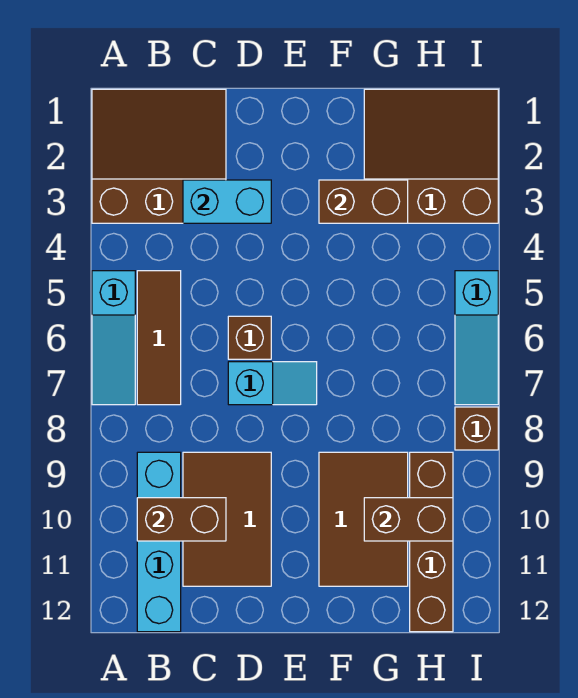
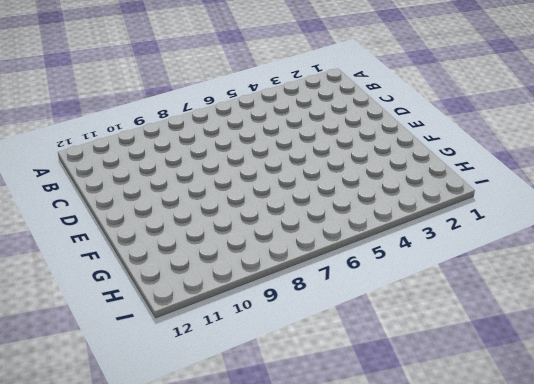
none -> brown slope A1:C3 level 1 top 3
none -> cyan slope A5:A7 level 1 top 5
none -> brown tile B5:B7 level 1

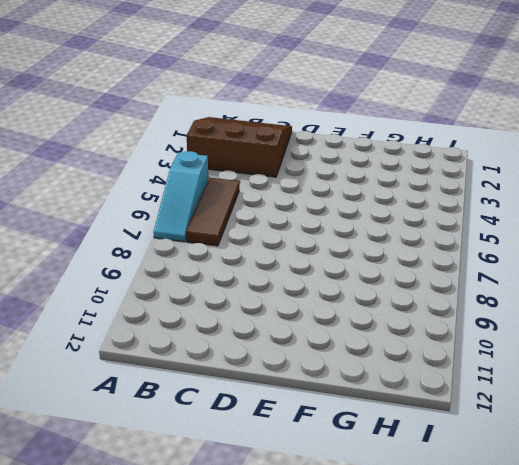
none -> cyan brick B9:B12 level 1
none -> brown tile C9:D11 level 1
none -> brown brick D6 level 1

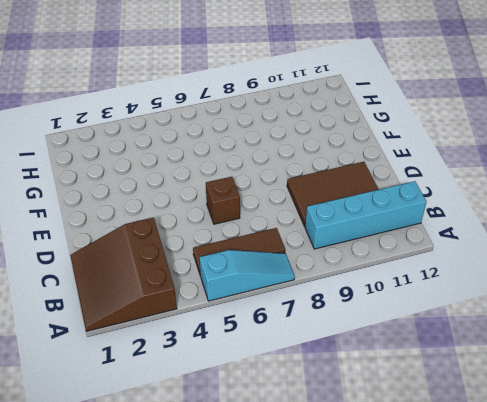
none -> cyan slope D7:E7 level 1 top D
none -> brown tile F9:G11 level 1
none -> brown slope G1:I3 level 1 top 3

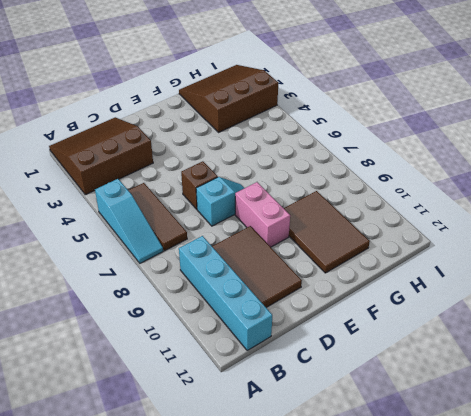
pink brick E8:E9 level 1 -> none
none -> brown brick H9:H12 level 1
none -> cyan slope I5:I7 level 1 top 5
none -> brown brick I8 level 1

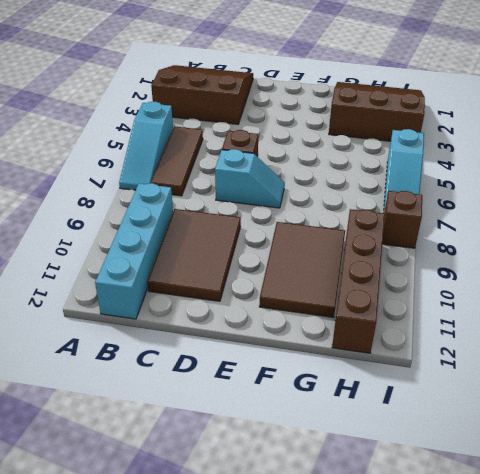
none -> brown brick B10:C10 level 2
none -> cyan brick C3:D3 level 2
none -> brown brick F3:G3 level 2

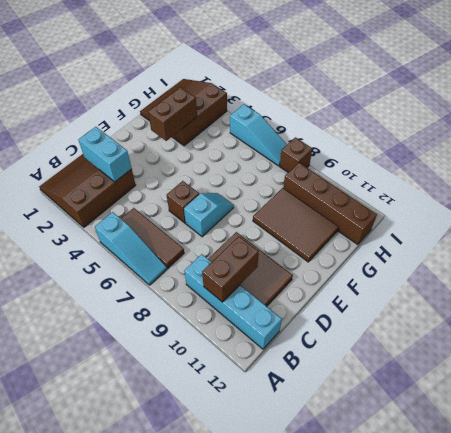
cyan brick C2:C3 level 2 -> cyan brick C3:D3 level 2
none -> brown brick G10:H10 level 2

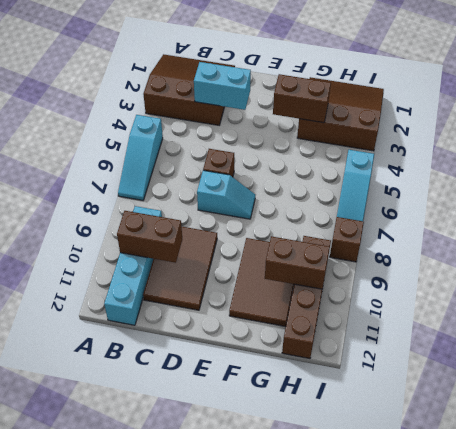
none -> brown tile B5:B7 level 1

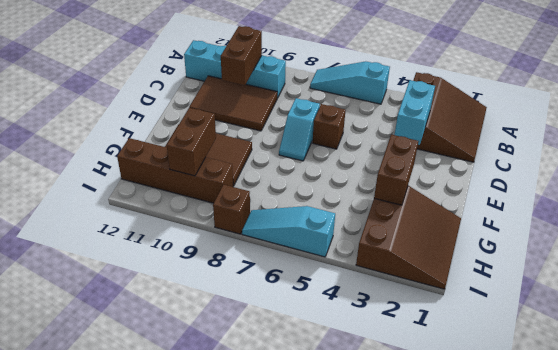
none -> brown tile B5:B7 level 1

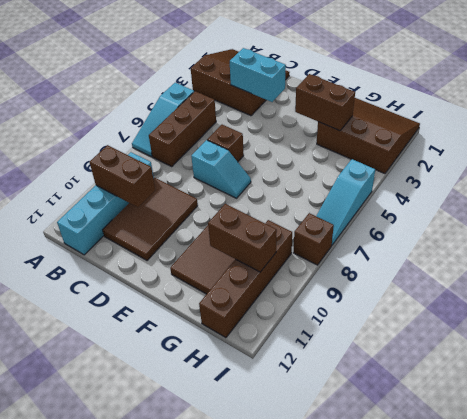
brown brick B5:B7 level 1 -> brown tile B5:B7 level 1

